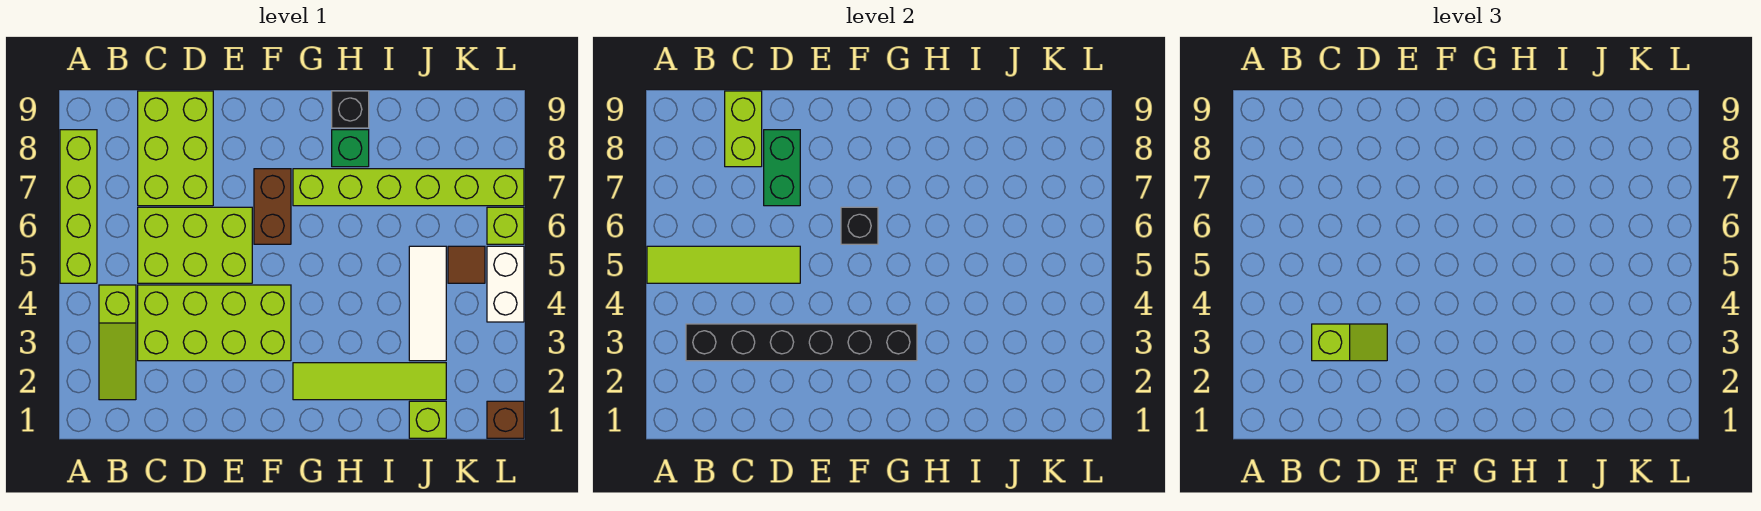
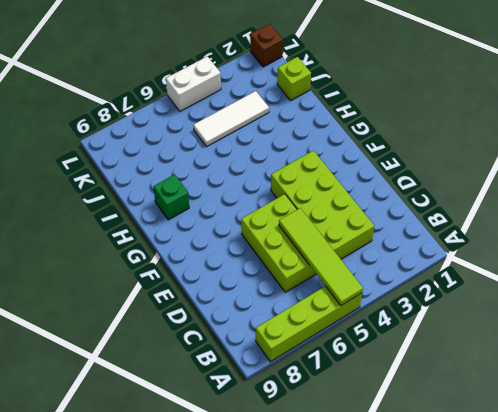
none -> lime slope B2:B4 level 1 top 4
none -> lime brick C7:D9 level 1
none -> brown brick F6:F7 level 1

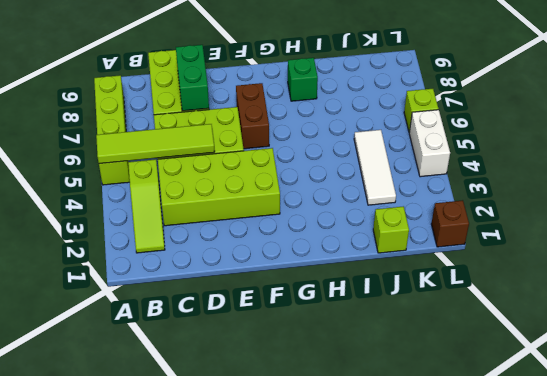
none -> lime tile G2:J2 level 1
none -> lime brick G7:L7 level 1
none -> black brick H9 level 1

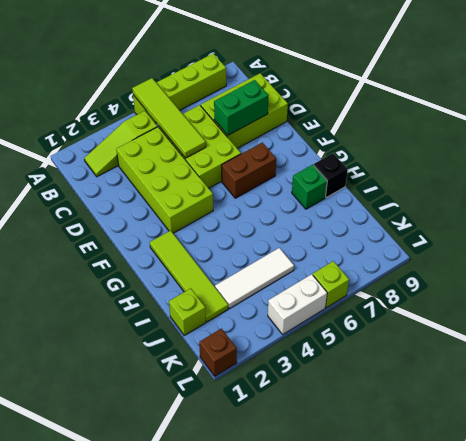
none -> lime brick G7:L7 level 1
none -> brown tile K5 level 1
none -> black brick B3:G3 level 2

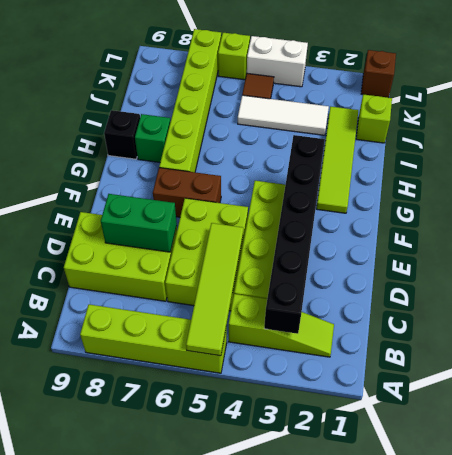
none -> lime brick C8:C9 level 2
none -> black brick F6 level 2
none -> lime slope C3:D3 level 3 top C

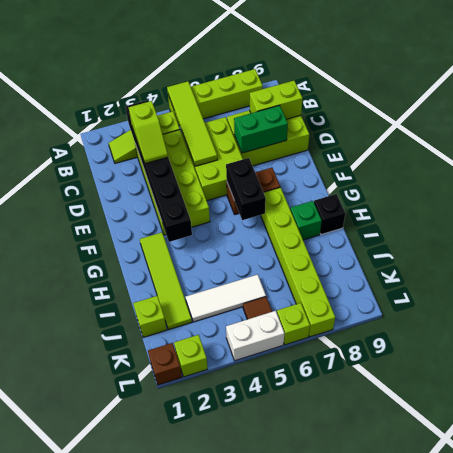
black brick F6:G6 level 2 -> black brick F6 level 2
lime brick L2 level 1 -> none

